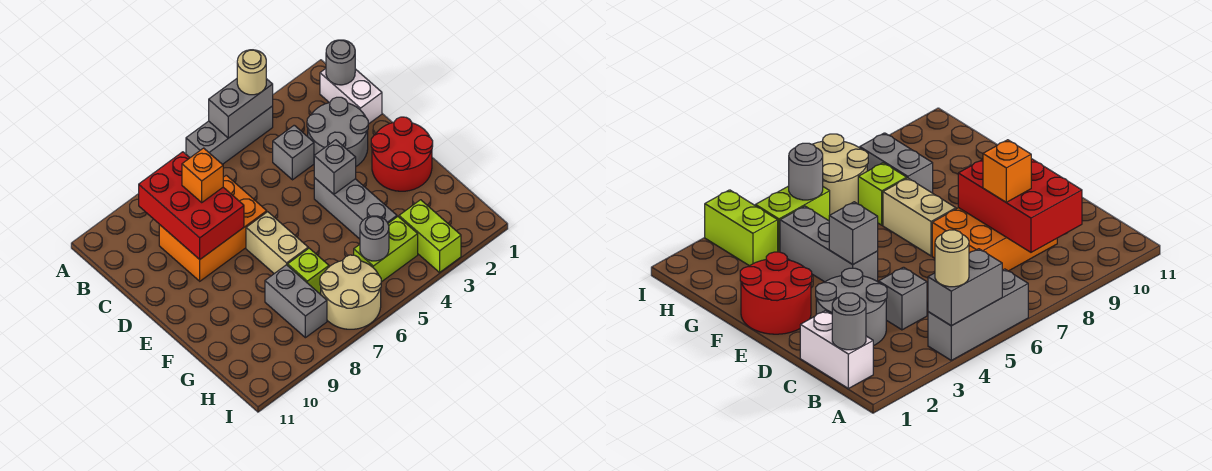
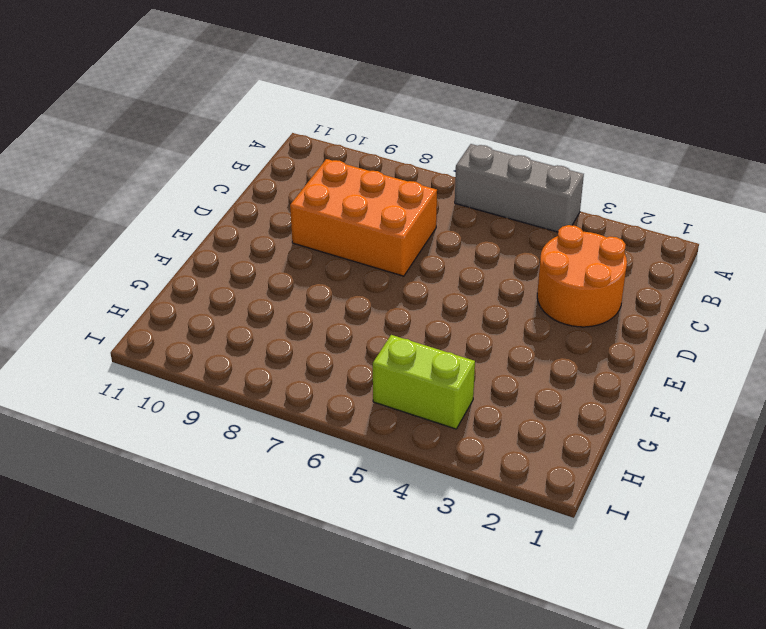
orange round brick C2:D3 level 1 -> grey round brick C2:D3 level 1
none -> white brick B1:C1 level 1
none -> grey brick C4 level 1
none -> red round brick E1:F2 level 1

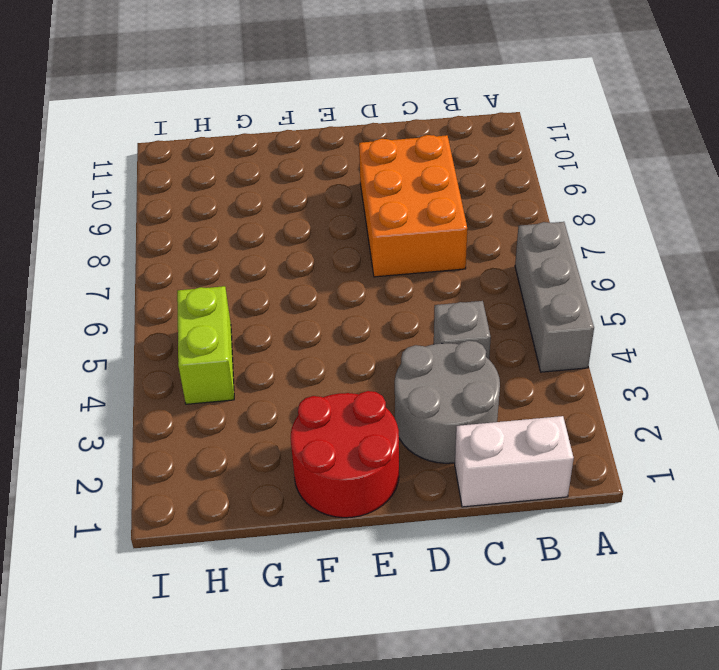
none -> grey brick E4:G4 level 1
none -> tan brick E7:F7 level 1
none -> lime brick G7 level 1

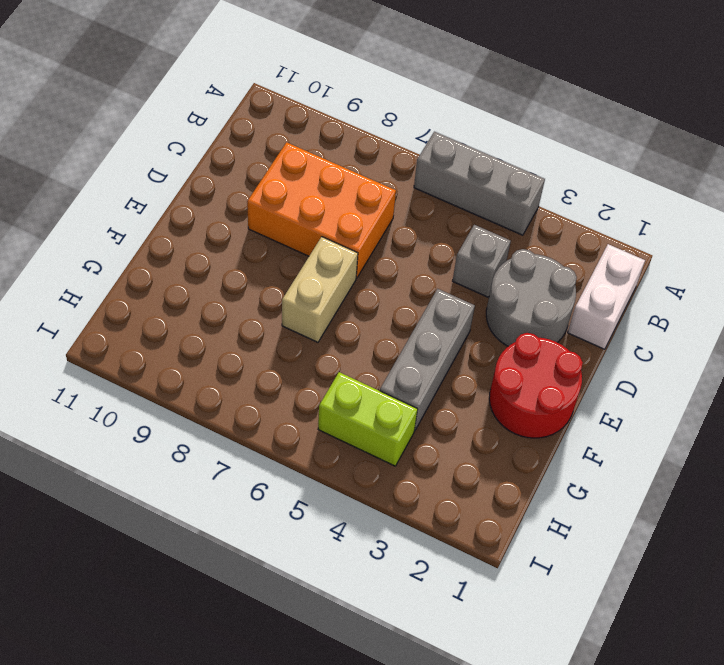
none -> lime brick G7 level 1
none -> grey brick G8:H8 level 1
none -> lime brick H3:I3 level 1

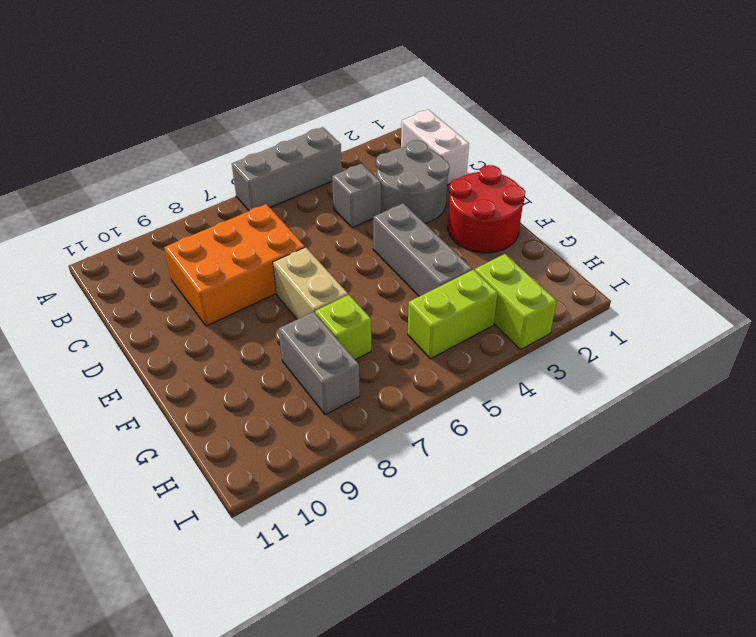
none -> tan round brick H6:I7 level 1
none -> grey brick A4:A5 level 2
none -> grey round brick B1 level 2

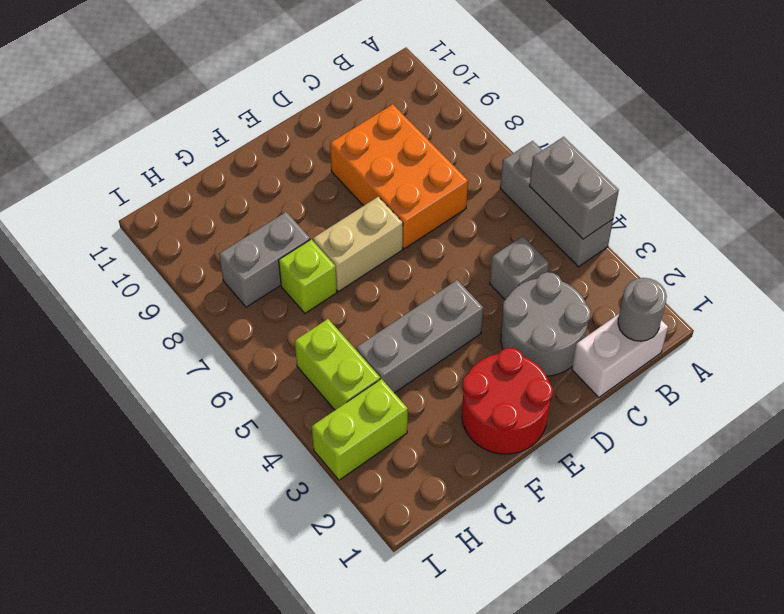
none -> tan round brick H6:I7 level 1
none -> red brick B8:D9 level 2
none -> grey brick E4 level 2

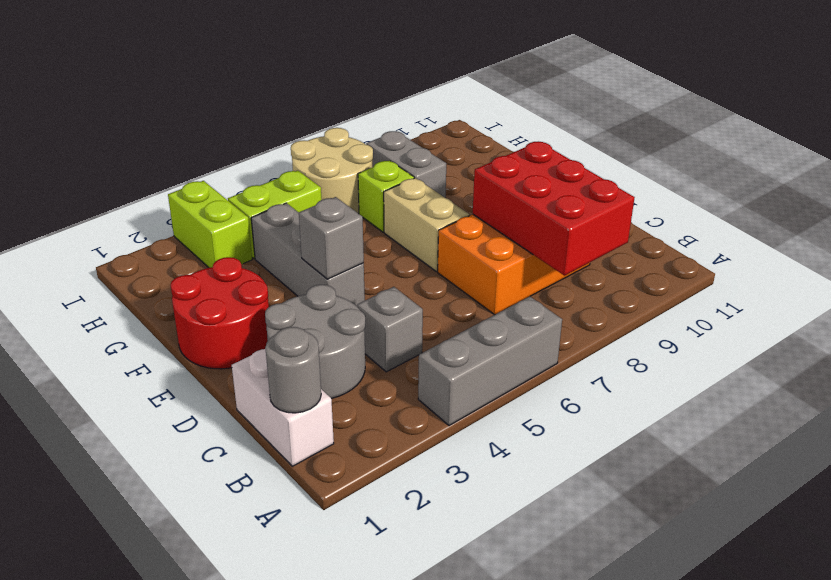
none -> grey brick A4:A5 level 2
none -> grey round brick H5 level 2
none -> tan round brick A4 level 3

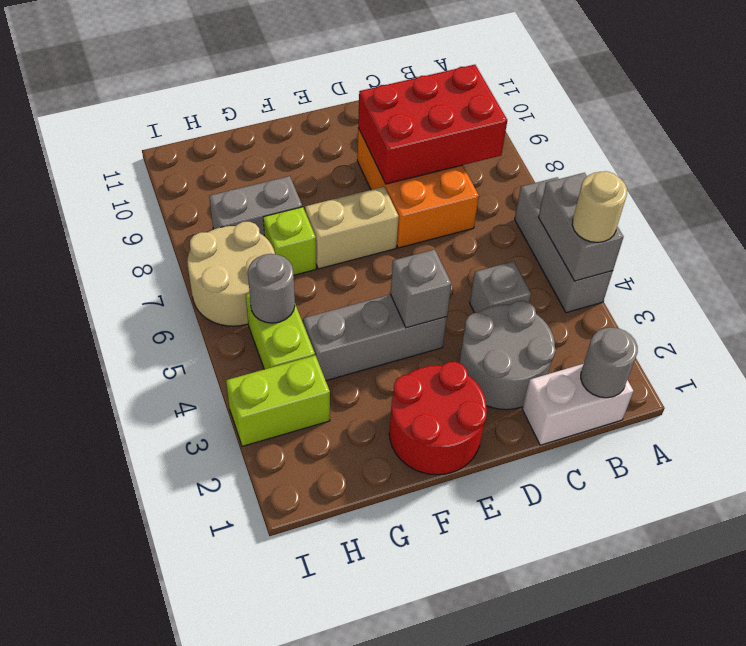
none -> orange brick C8 level 3

